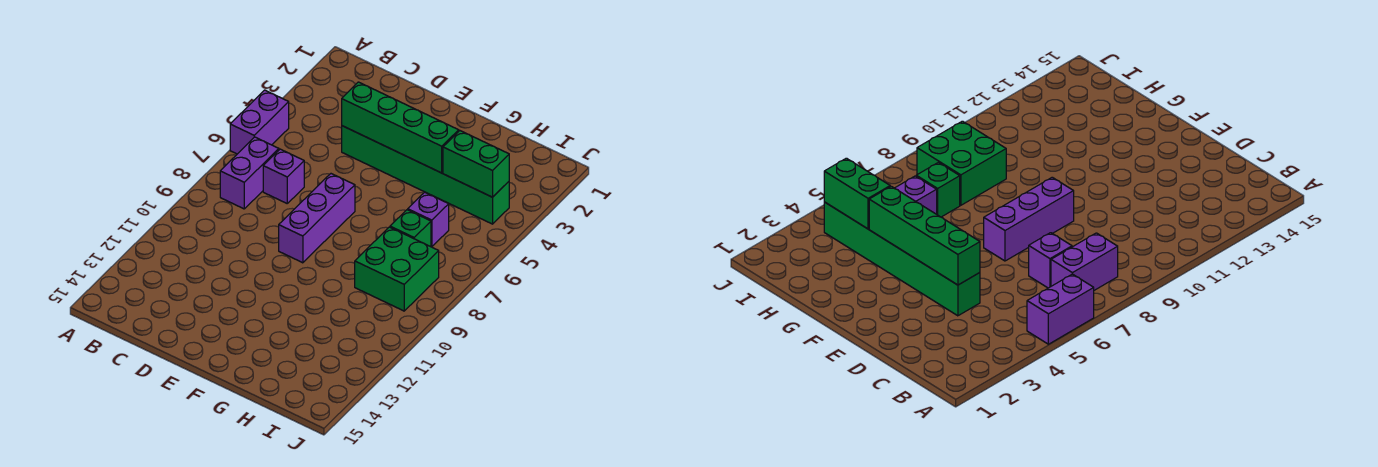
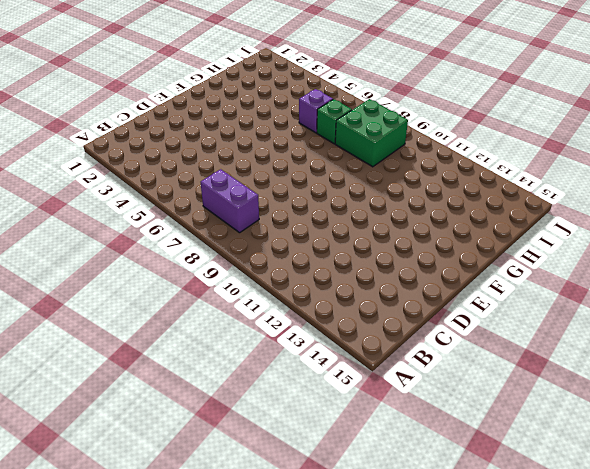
none -> purple brick A5:A6 level 1
none -> purple brick C7 level 1

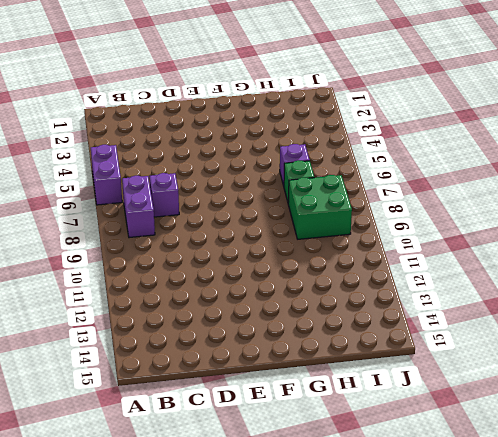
none -> green brick D4:I4 level 1
none -> purple brick E7:E9 level 1

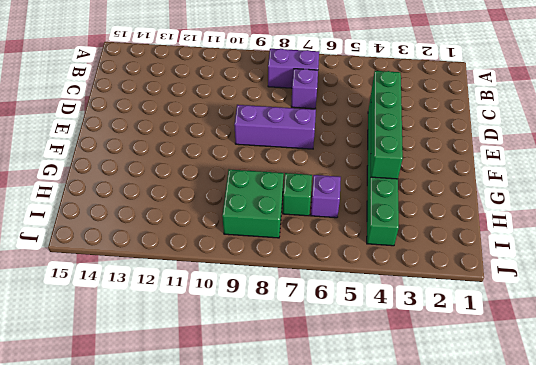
none -> purple brick A5:A6 level 1
none -> green brick H4:I4 level 2

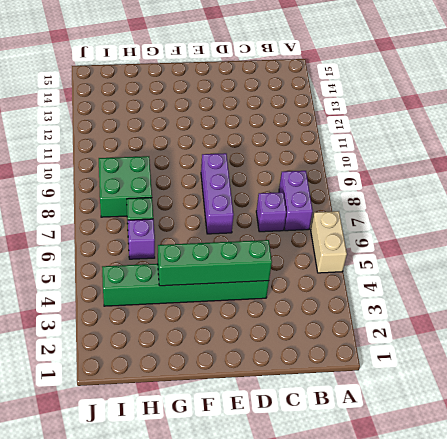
tan brick A5:A6 level 1 -> purple brick A5:A6 level 1
none -> green brick H4:I4 level 2

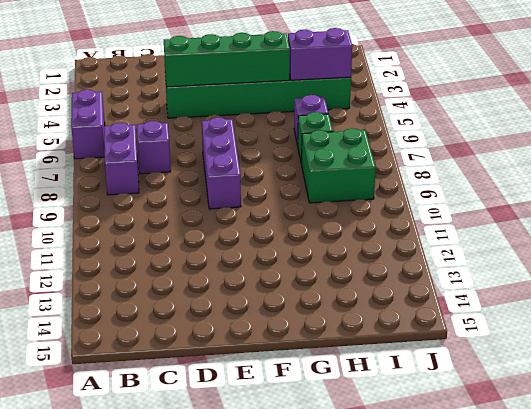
purple brick H4:I4 level 2 -> green brick H4:I4 level 2

